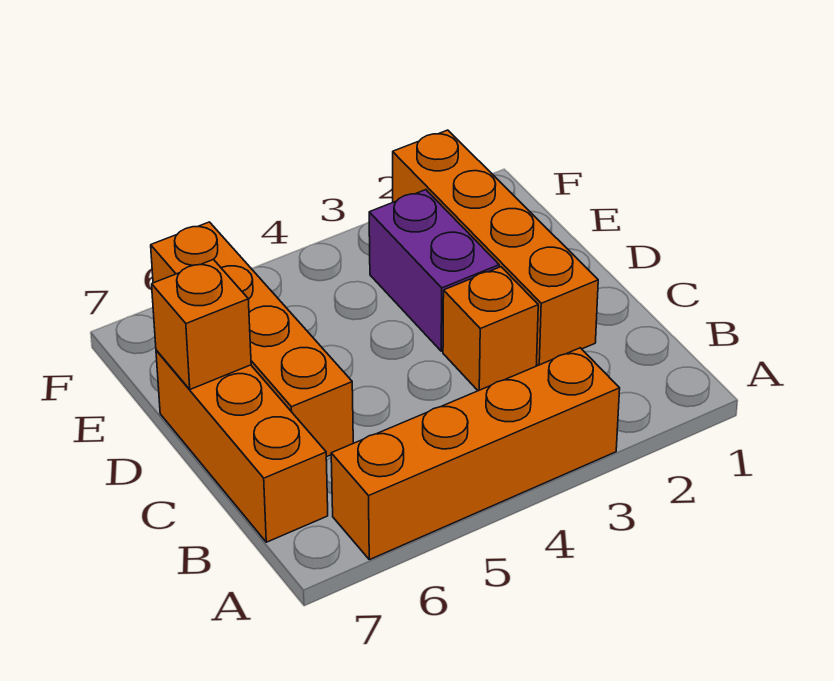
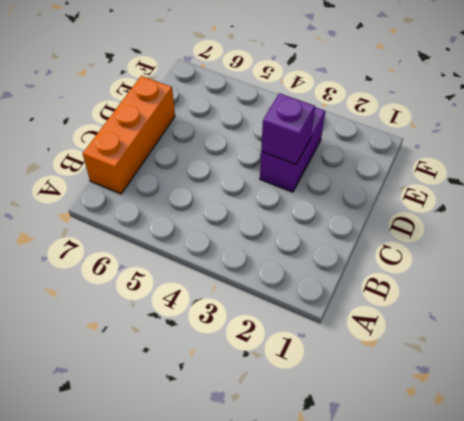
purple brick D3 level 2 -> none
none -> orange brick A3:A6 level 1
none -> orange brick C2:F2 level 1

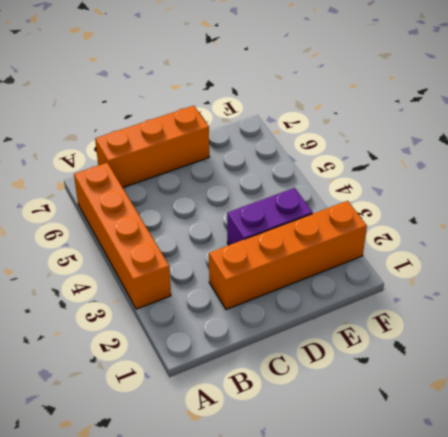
none -> orange brick C3 level 1
none -> orange brick C6:F6 level 1

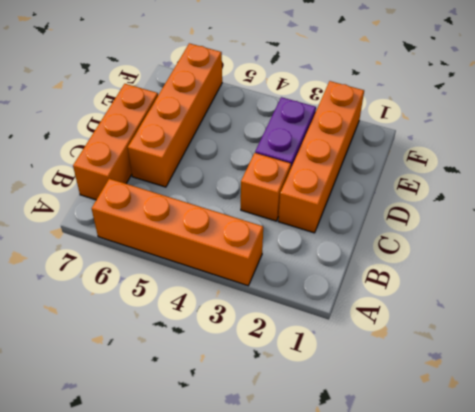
none -> orange brick D7 level 2

